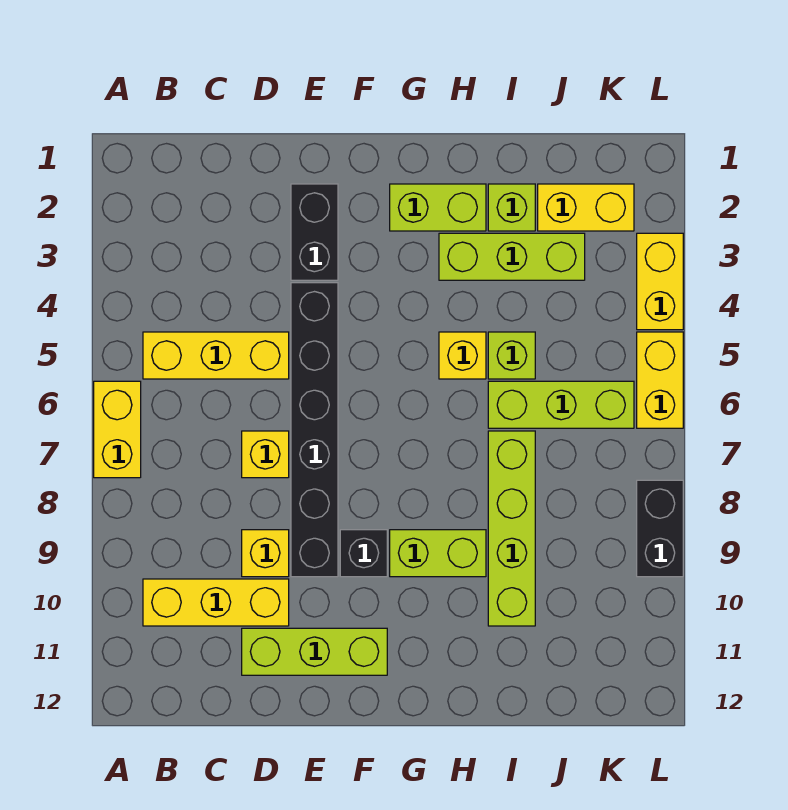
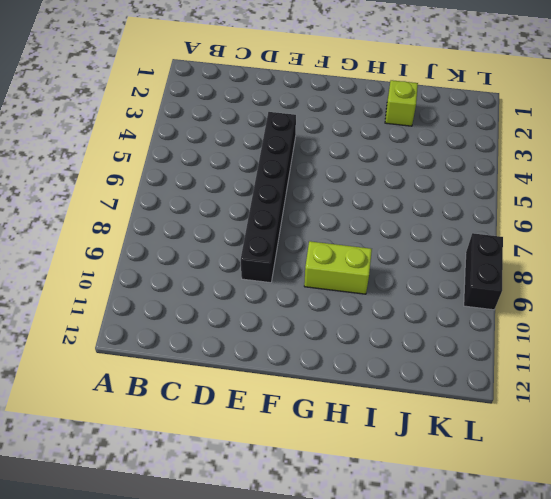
none -> yellow brick A6:A7 level 1
none -> yellow brick B5:D5 level 1
none -> yellow brick B10:D10 level 1

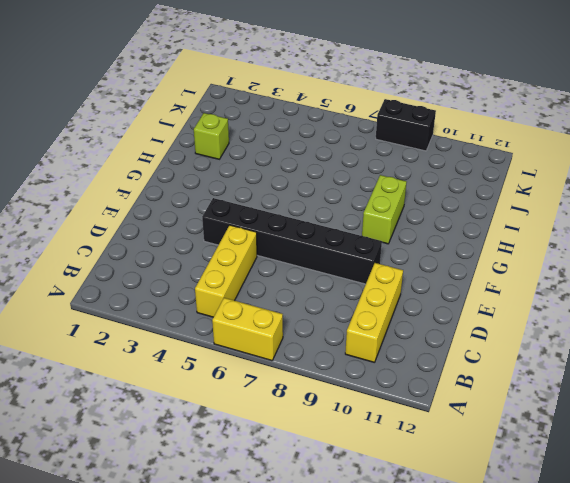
none -> yellow brick D7 level 1
none -> yellow brick D9 level 1
none -> lime brick D11:F11 level 1

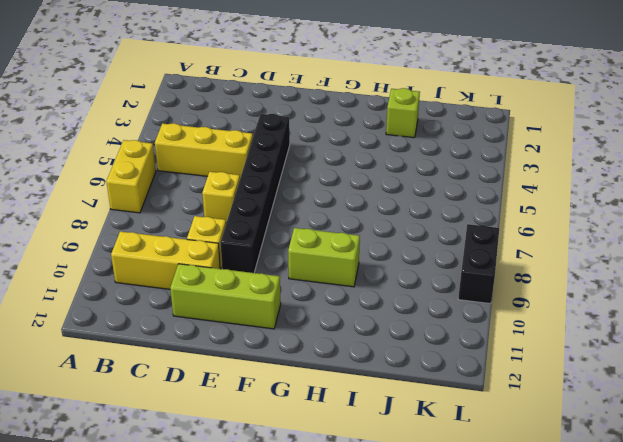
none -> black brick E2:E3 level 1
none -> black brick F9 level 1
none -> lime brick G2:H2 level 1

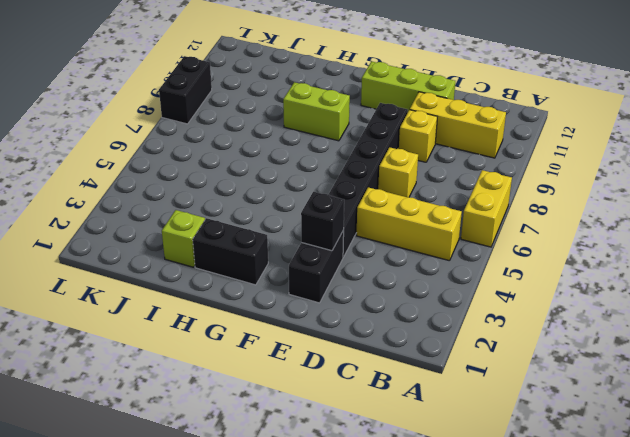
black brick E3 level 2 -> black brick F9 level 1
black brick G2:H2 level 1 -> lime brick G2:H2 level 1
none -> lime brick H3:J3 level 1
none -> yellow brick H5 level 1
none -> lime brick I5 level 1

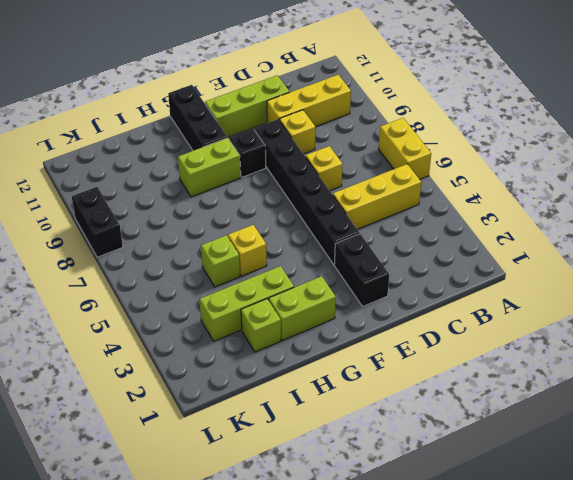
black brick G10:G12 level 1 -> none
none -> lime brick I6:K6 level 1
none -> lime brick I7:I10 level 1
none -> yellow brick J2:K2 level 1

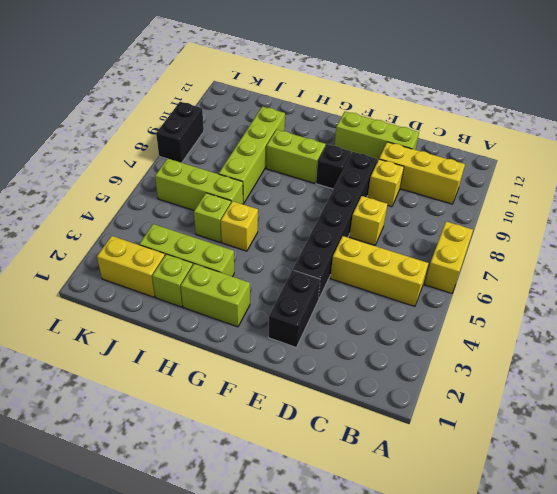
none -> yellow brick L3:L4 level 1
none -> yellow brick L5:L6 level 1

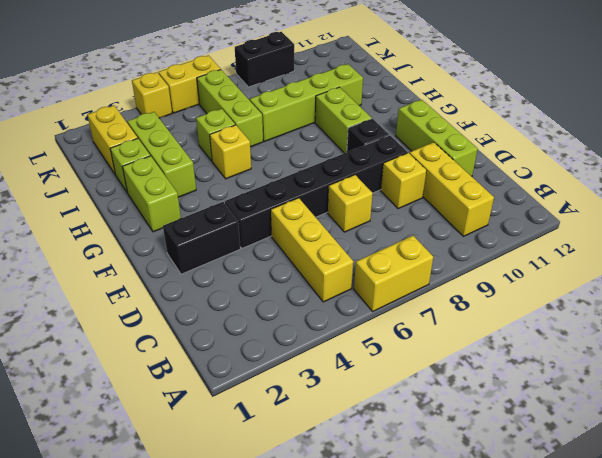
yellow brick L4 level 1 -> yellow brick L3:L4 level 1

